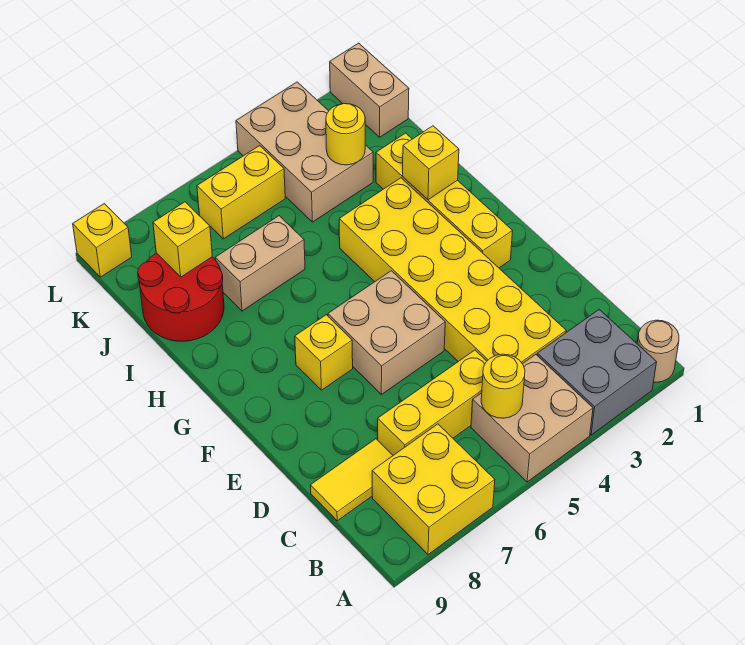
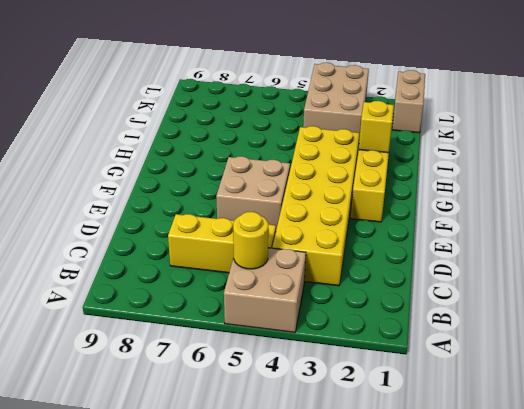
none -> tan round brick A1 level 1
none -> grey brick A2:B3 level 1
none -> yellow brick A7:B8 level 1

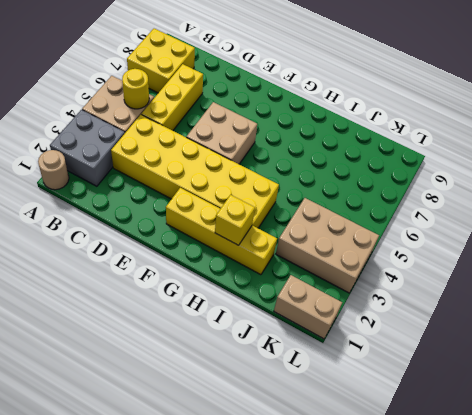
none -> yellow tile C8:C9 level 1
none -> yellow brick F7 level 1
none -> tan brick I6:I7 level 1

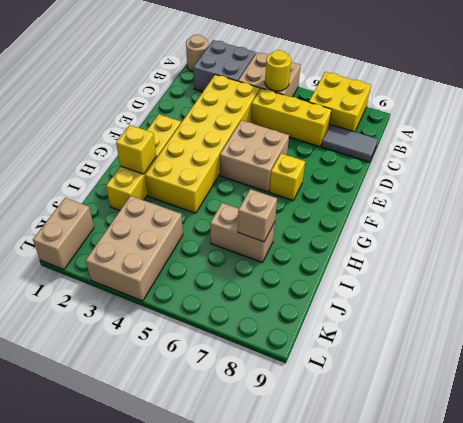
grey tile C8:C9 level 1 -> yellow tile C8:C9 level 1
tan brick I7 level 2 -> none
none -> red round brick I8:J9 level 1
none -> yellow brick K5:K6 level 1
none -> yellow brick L9 level 1

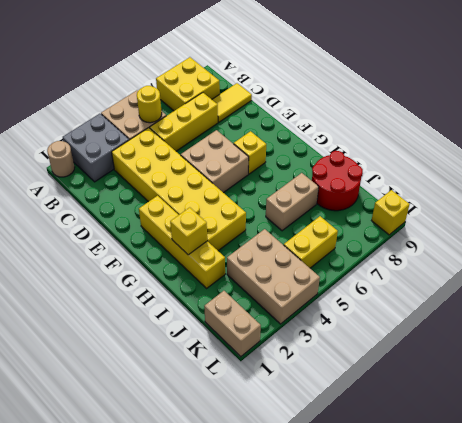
none -> yellow round brick J3 level 2
none -> yellow brick J8 level 2

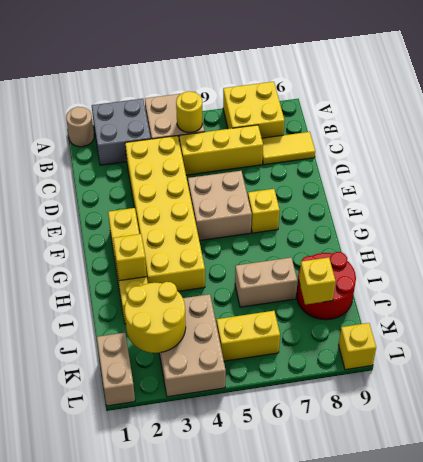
yellow round brick J2:K3 level 2 -> yellow round brick J3 level 2

